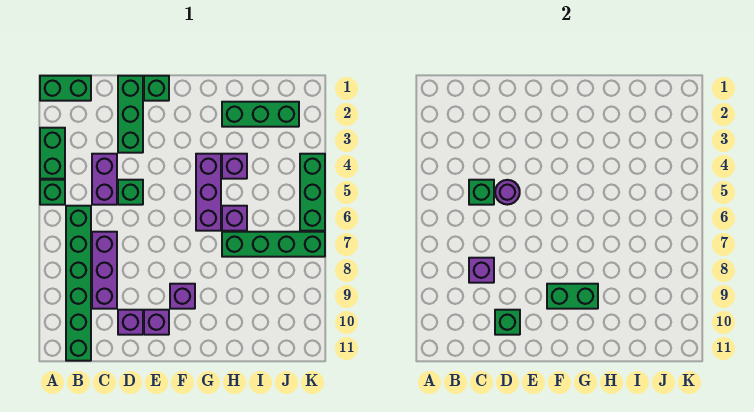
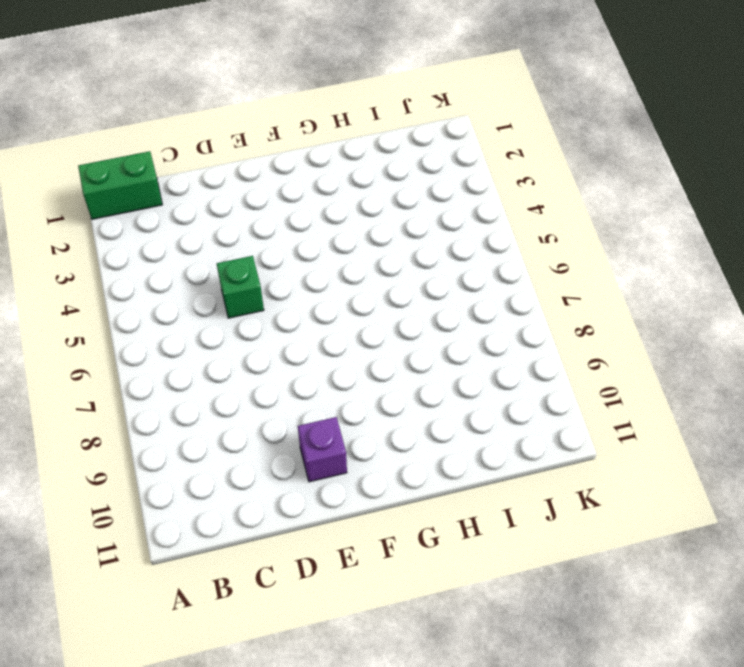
none -> green brick A3:A4 level 1
none -> green brick A5 level 1
none -> green brick B6:B11 level 1

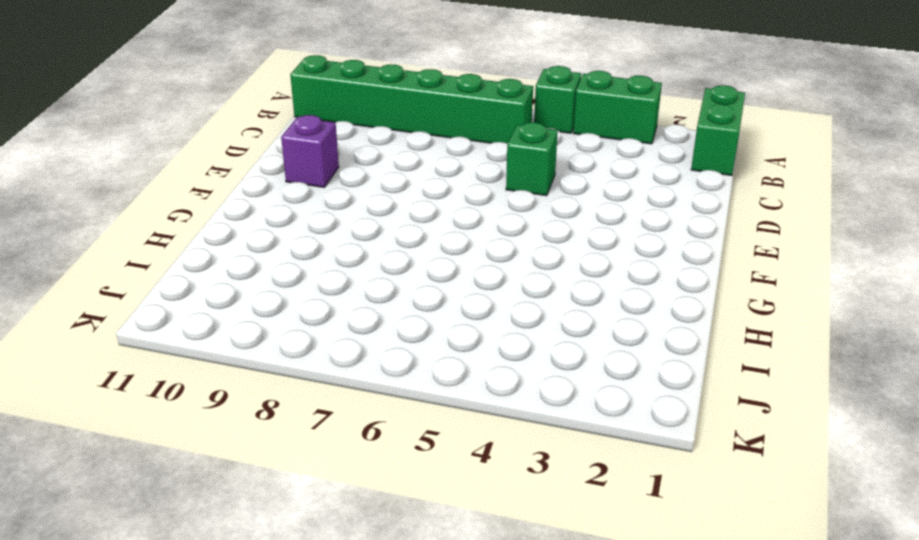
none -> purple brick C4:C5 level 1
none -> purple brick C7:C9 level 1
none -> green brick D1:D3 level 1

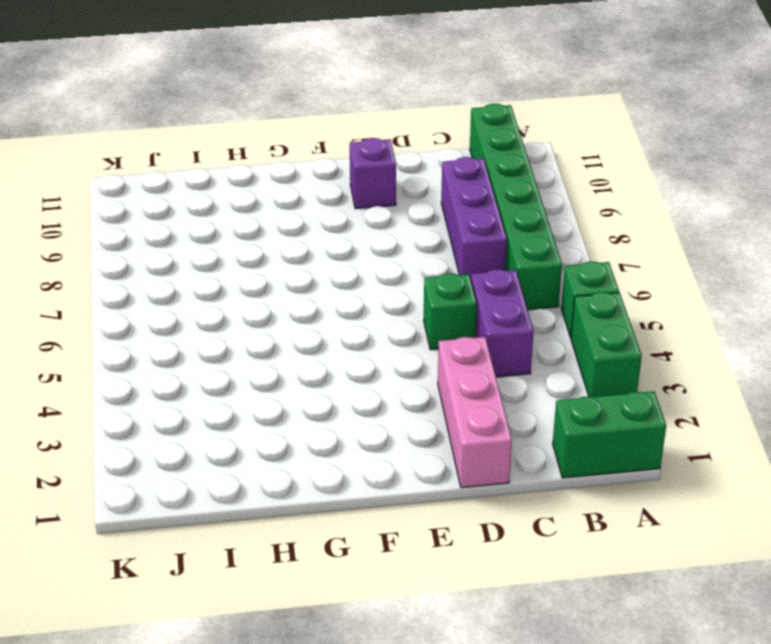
pink brick D1:D3 level 1 -> green brick D1:D3 level 1
none -> purple brick D10 level 1
none -> green brick E1 level 1
none -> purple brick F9 level 1

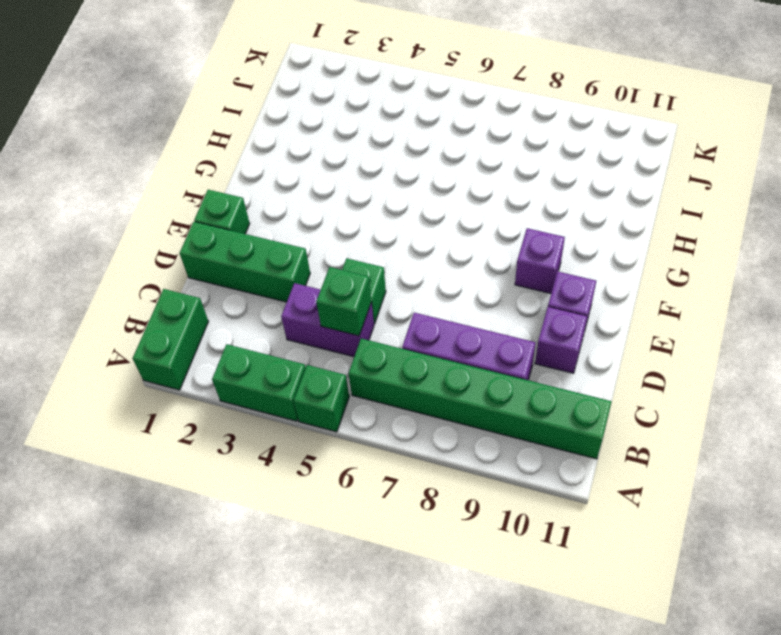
none -> purple brick G4:G6 level 1
none -> green brick H2:J2 level 1
none -> purple brick H4 level 1

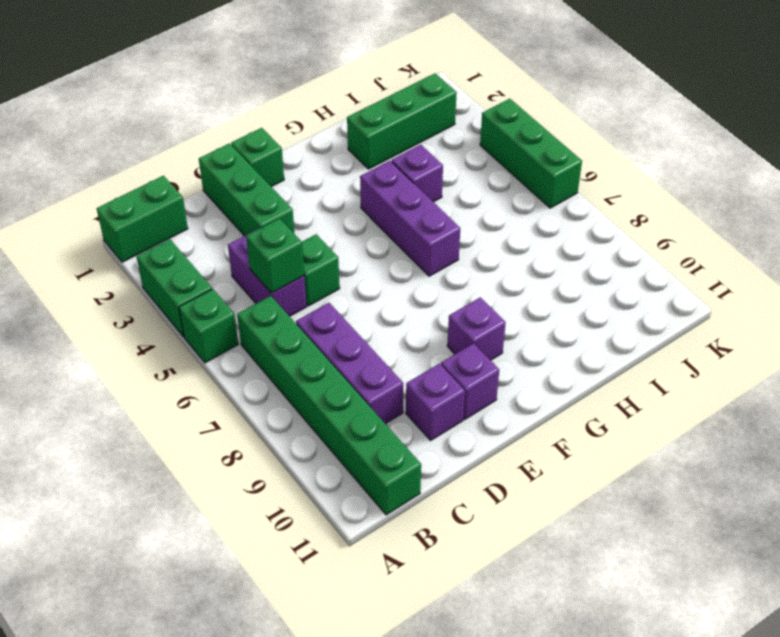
none -> purple brick H6 level 1
none -> green brick H7:K7 level 1
none -> purple brick C8 level 2

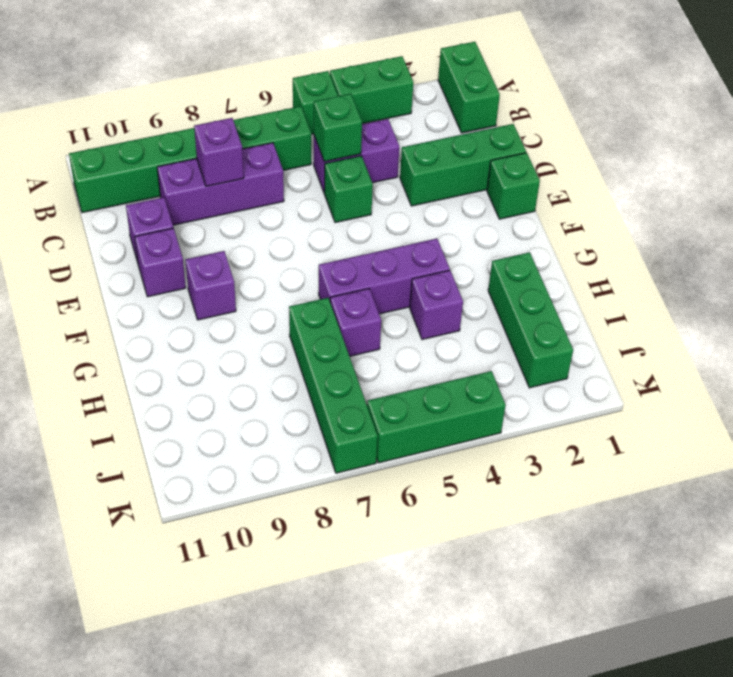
none -> purple round brick D5 level 2
none -> green brick D10 level 2
none -> green brick F9:G9 level 2

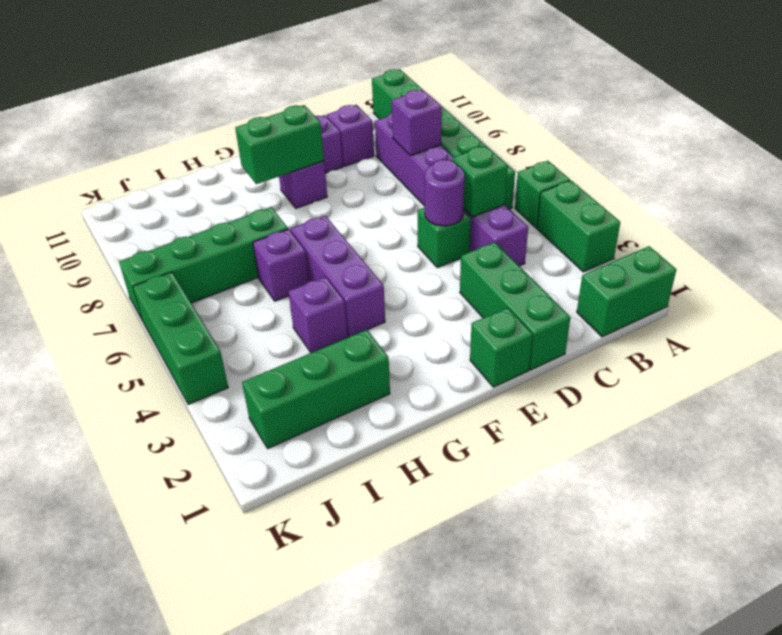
none -> green brick D10 level 2

